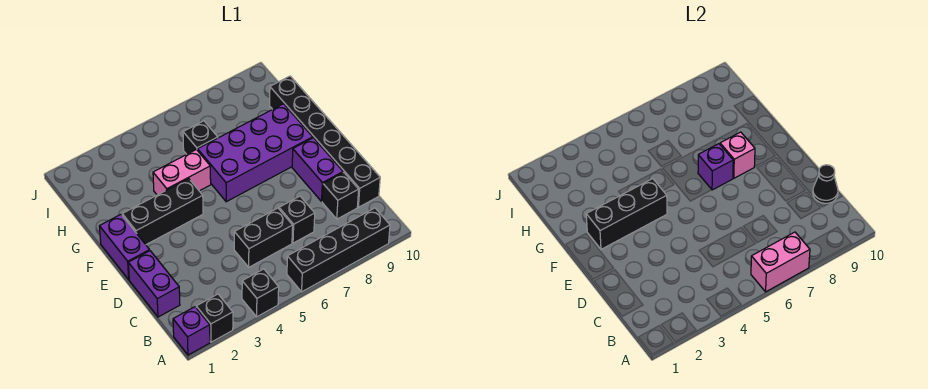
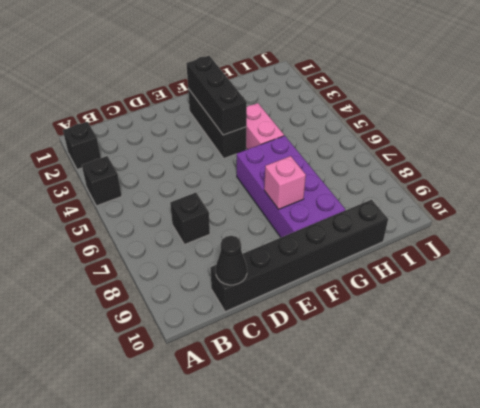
none -> purple brick A1 level 1
none -> black brick A6:A9 level 1
none -> purple brick C1:D1 level 1

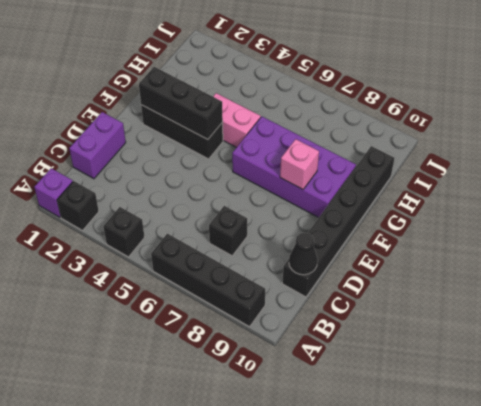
none -> black brick C5:C6 level 1
none -> black brick C9 level 1
none -> purple brick D9:E9 level 1

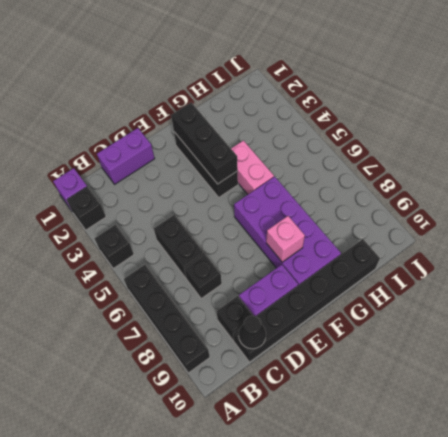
none -> purple brick E1:F1 level 1
none -> black brick H6 level 1
none -> pink brick A6:A7 level 2

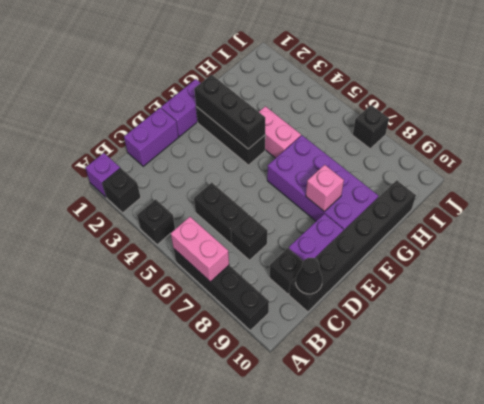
black brick J7 level 1 -> black brick H6 level 1
none -> purple brick F7 level 2

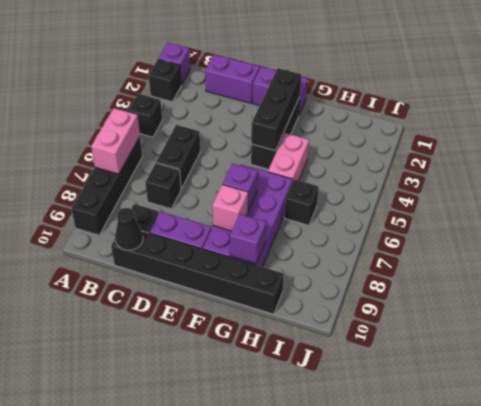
purple brick G9 level 2 -> none

